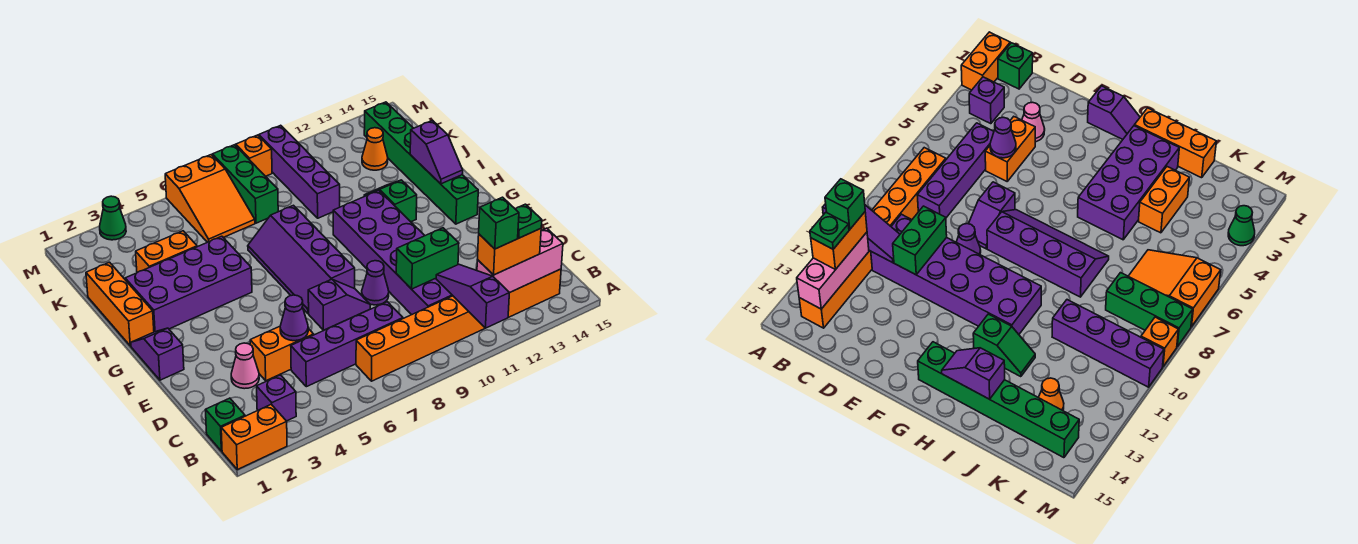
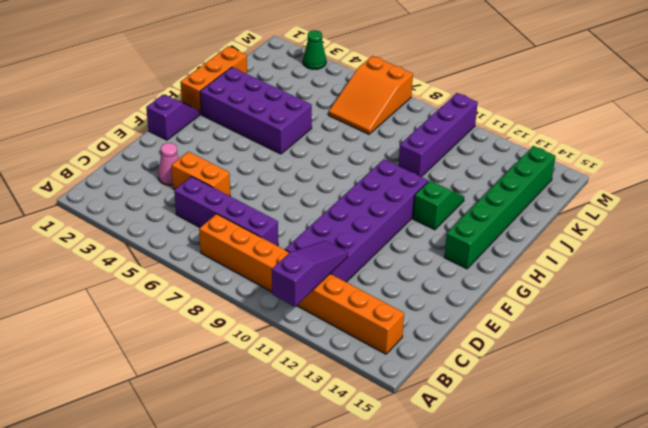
none -> orange brick A1:A2 level 1
none -> green brick B1 level 1
none -> purple brick B3 level 1
none -> purple slope E7:E8 level 1 top 7

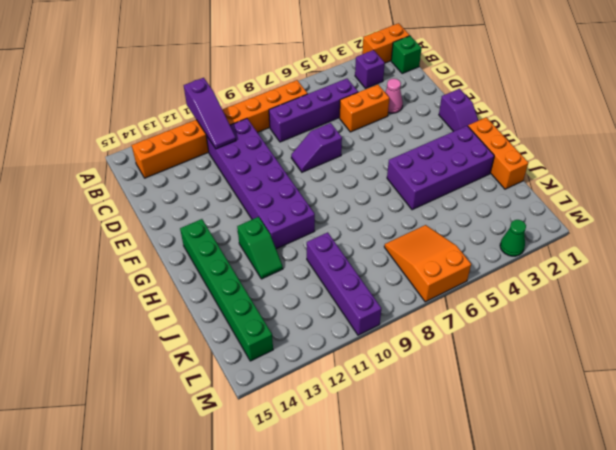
none -> purple cone E9 level 1
none -> purple slope F7:I8 level 1 top 8
none -> orange brick J3:J4 level 1
none -> green brick K8:M8 level 1

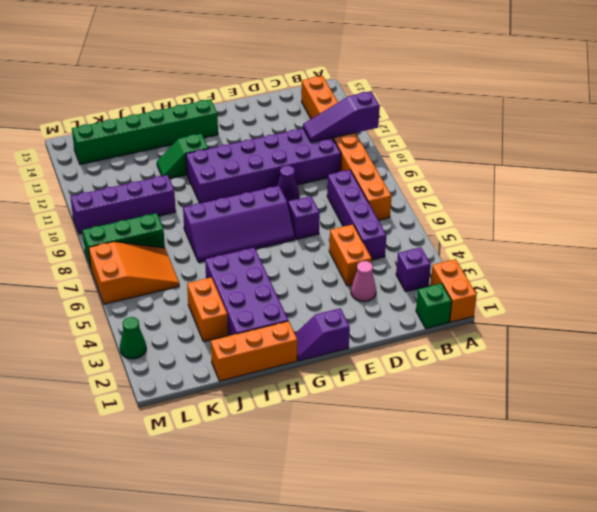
none -> orange cone K13 level 1
none -> orange brick M9 level 1
none -> pink brick B12:B14 level 2
none -> purple cone D5 level 2

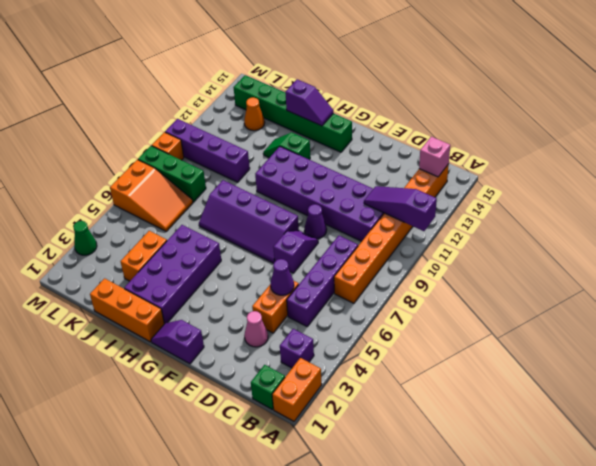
pink brick B14 level 2 -> pink brick B12:B14 level 2
none -> green brick D10:D11 level 2
none -> orange brick B12:B13 level 3
none -> green brick B12 level 4
none -> green plate B13 level 4

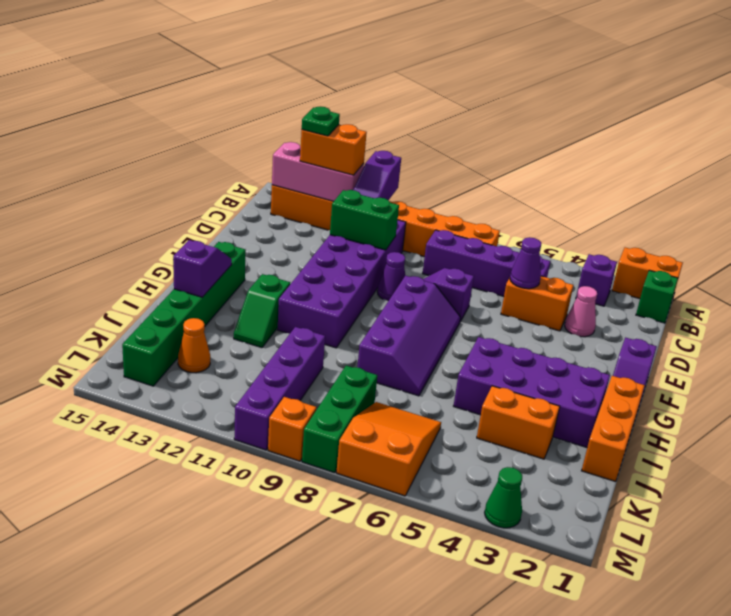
none -> green brick B12 level 4

